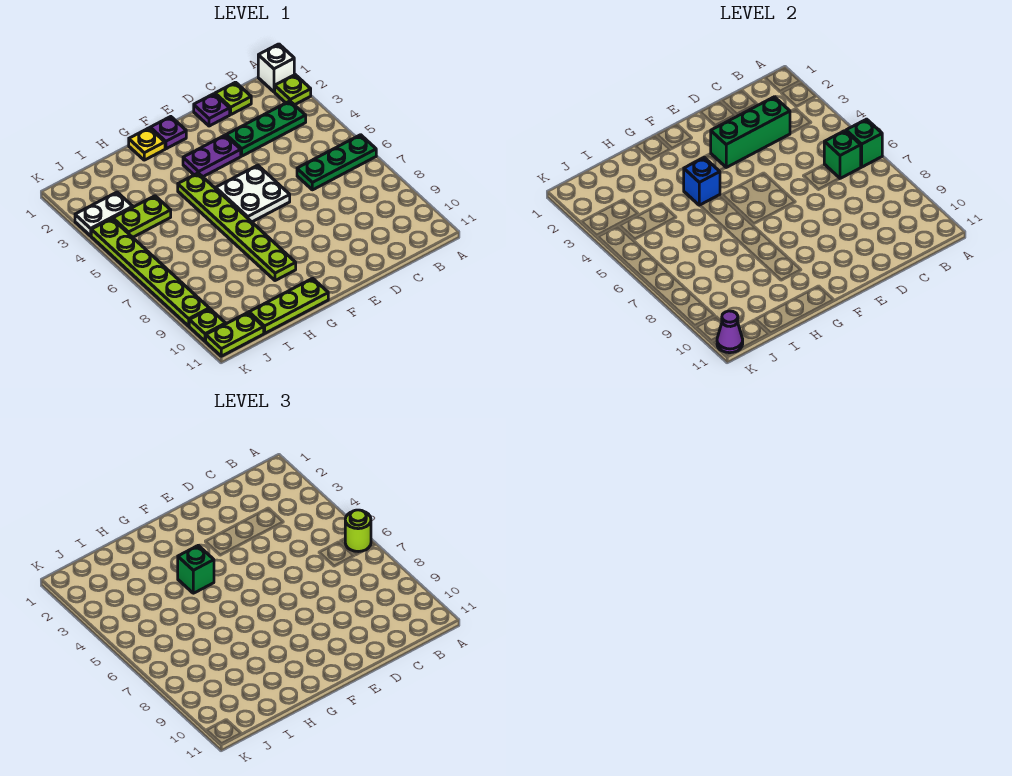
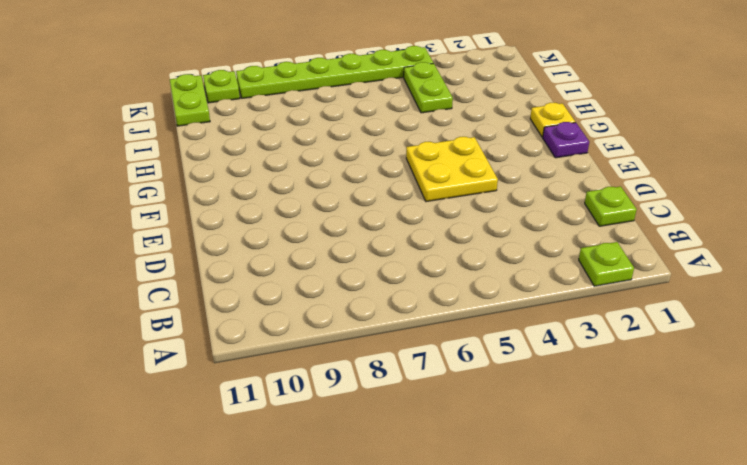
yellow plate E4:F5 level 1 -> white plate E5:F6 level 1
none -> white brick A1 level 1
none -> green plate A6:C6 level 1
none -> green plate B3:D3 level 1

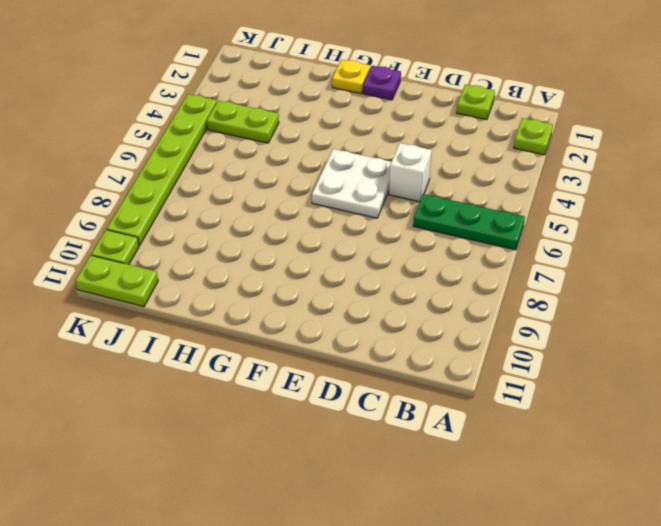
white brick D5 level 1 -> white brick A1 level 1
none -> green plate B3:D3 level 1
none -> purple plate D1 level 1
none -> purple plate E3:F3 level 1

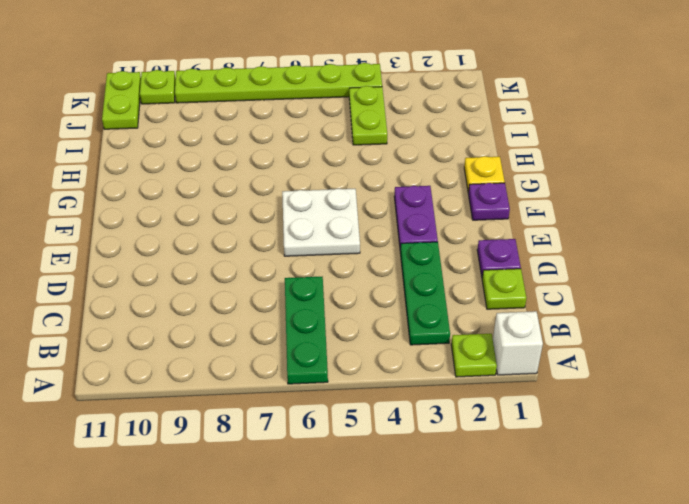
none -> lime plate G4:G9 level 1
none -> lime plate G11:I11 level 1
none -> white plate J3:K3 level 1

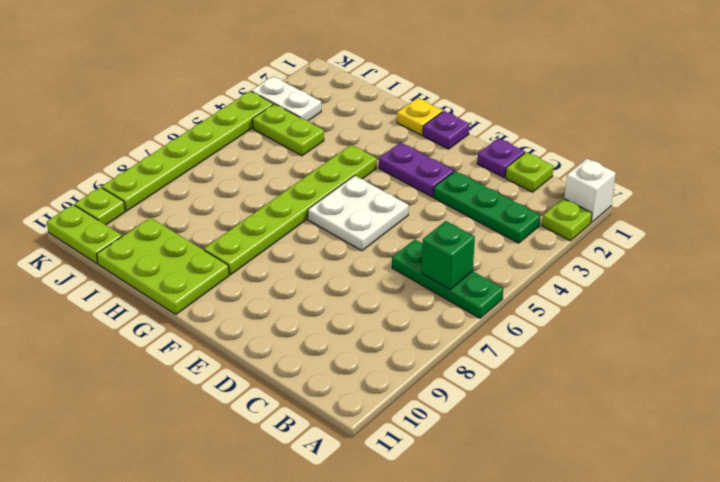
lime plate G10:I11 level 1 -> lime plate G11:I11 level 1
none -> green brick A6 level 2
none -> green brick C3:E3 level 2
none -> blue brick G4 level 2

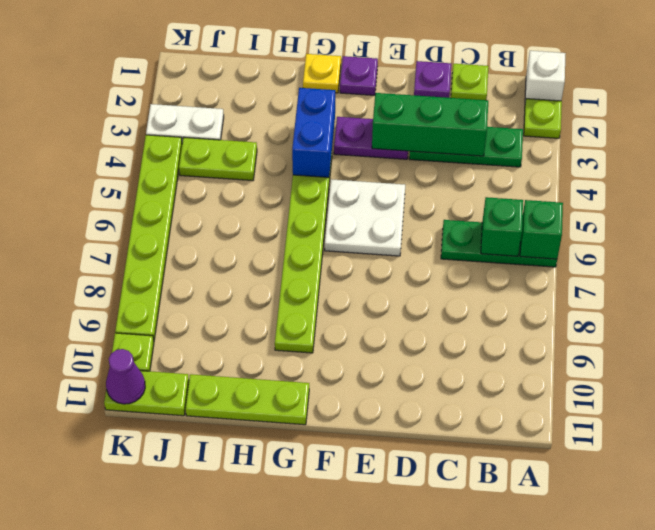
blue brick G3:G4 level 2 -> blue brick G4 level 2
none -> lime round brick A6 level 3
none -> green brick G4 level 3

